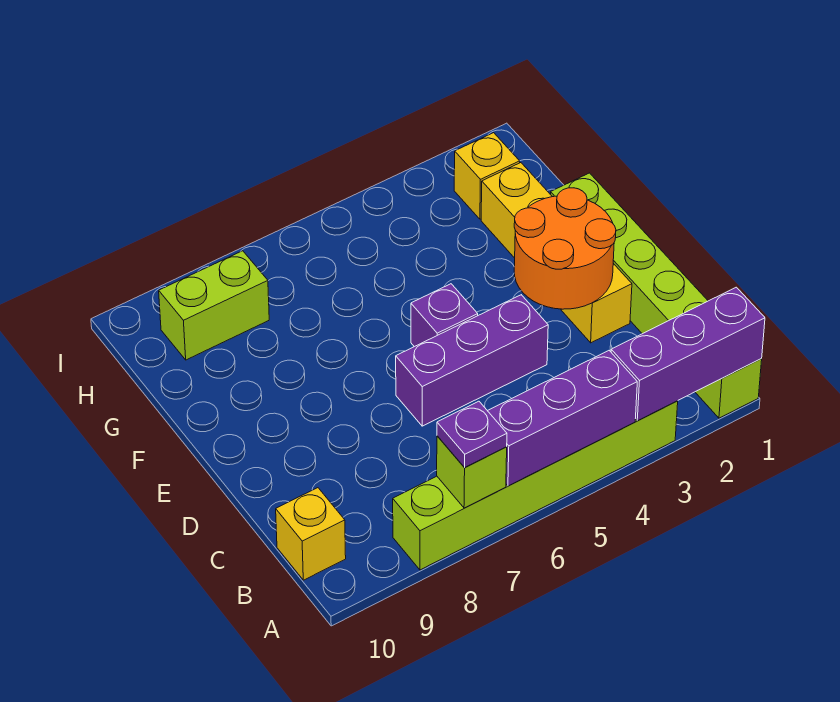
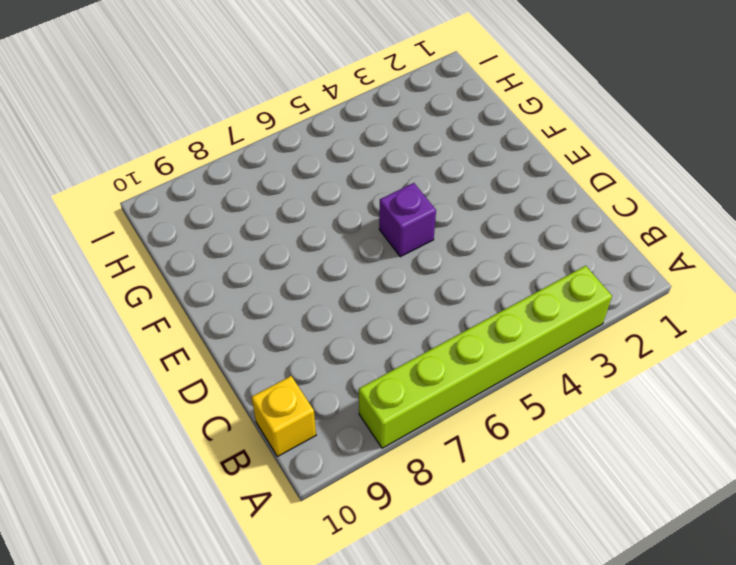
none -> lime brick A1:F1 level 1
none -> yellow brick D2:G2 level 1
none -> purple brick D4:D6 level 1

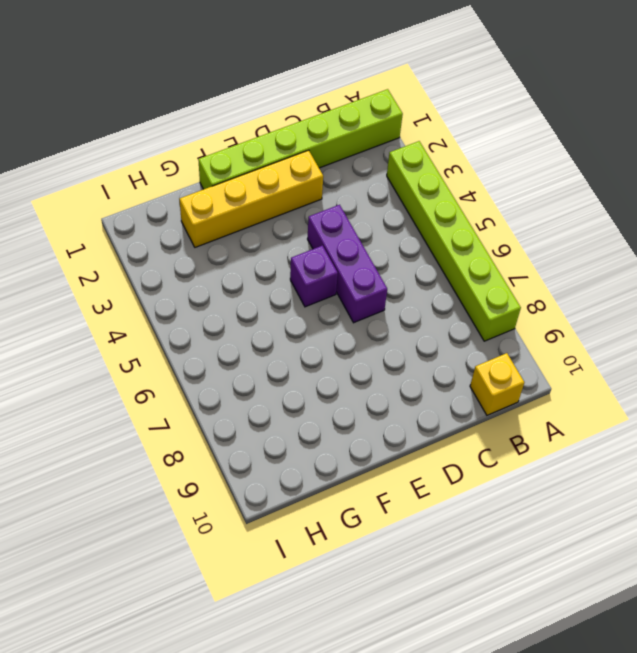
none -> yellow brick H2 level 1
none -> lime brick H8:H9 level 1
none -> purple brick A1:A3 level 2

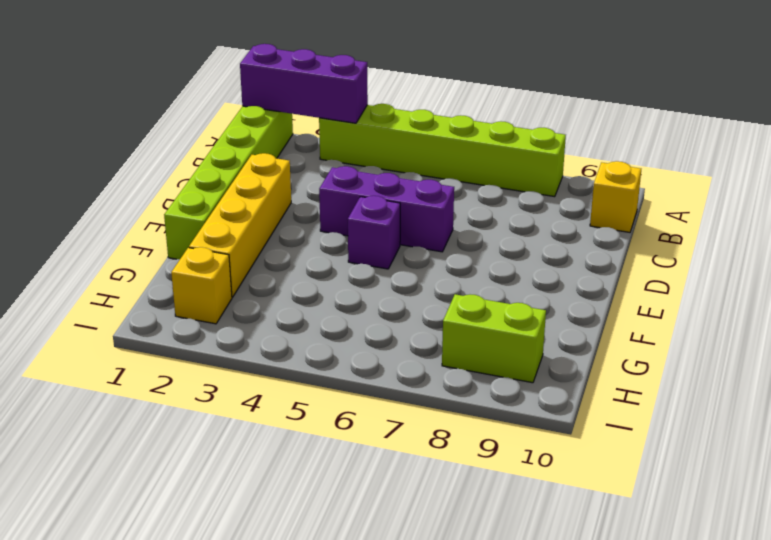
none -> purple brick A4:A6 level 2
none -> lime brick A7 level 2
none -> orange round brick D2:E3 level 2

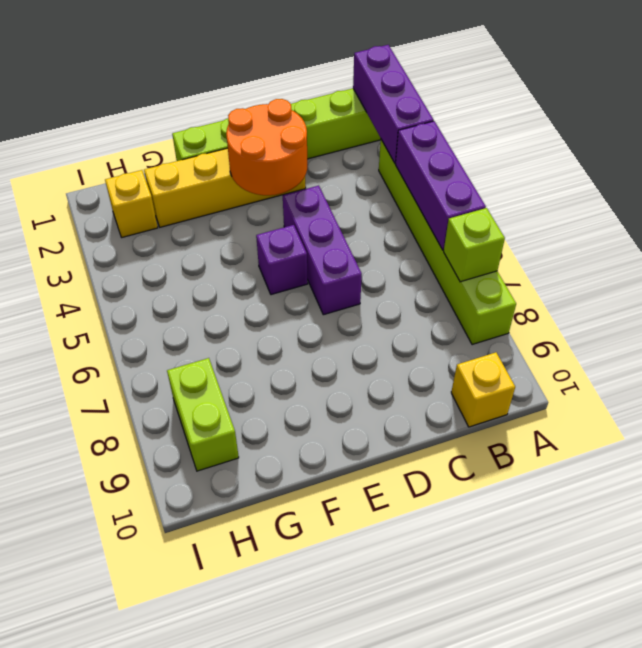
none -> purple plate A7 level 3

